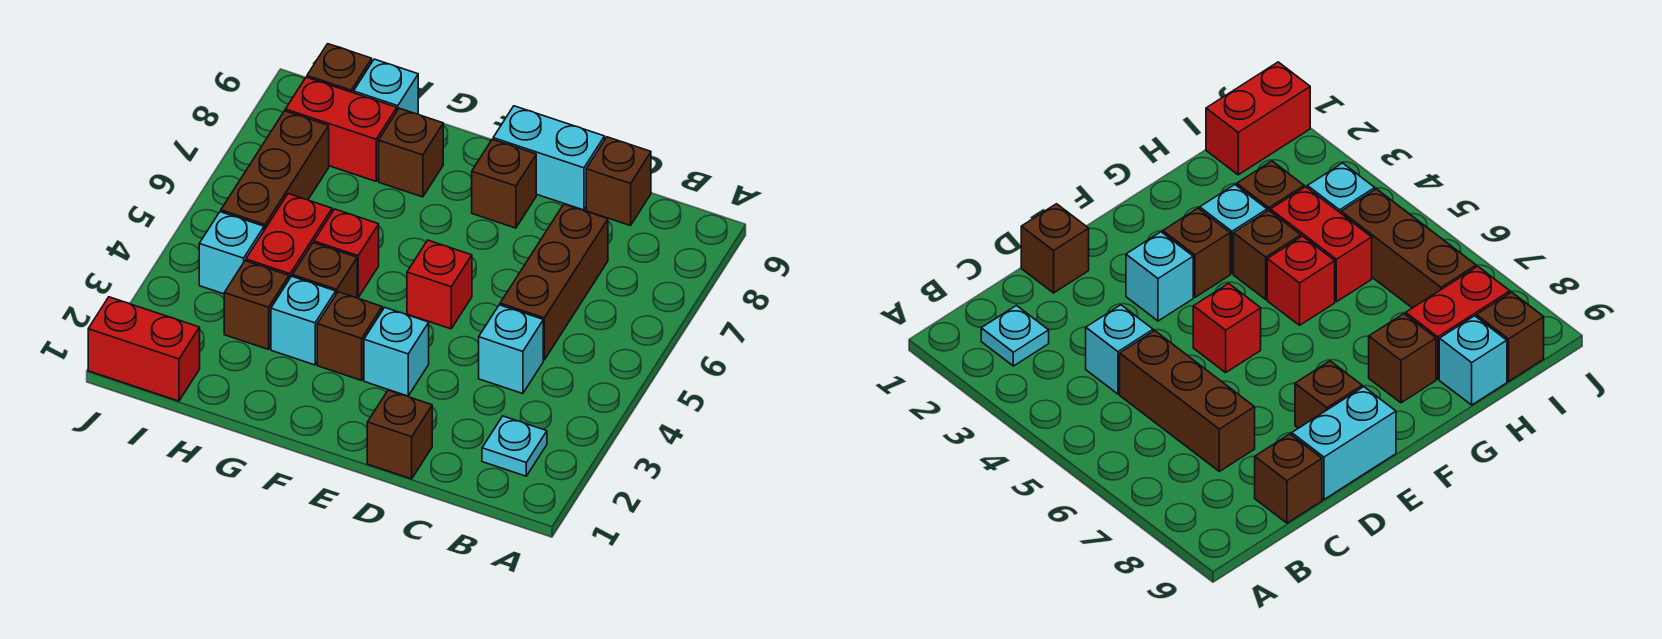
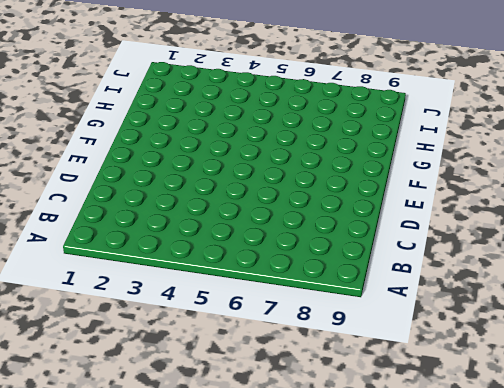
none -> cyan plate B2 level 1
none -> cyan brick C4 level 1
none -> brown brick C5:C7 level 1

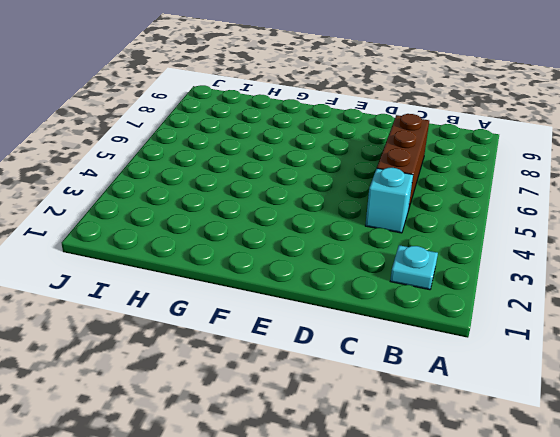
none -> brown brick C9 level 1
none -> brown brick D1 level 1
none -> cyan brick D9:E9 level 1

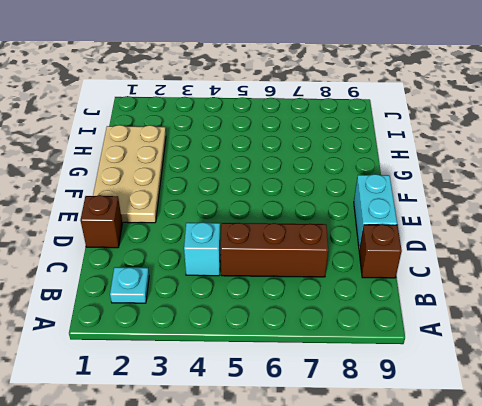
tan plate E1:H2 level 1 -> none
none -> cyan brick E3 level 1
none -> red brick E5 level 1
none -> brown brick E8 level 1

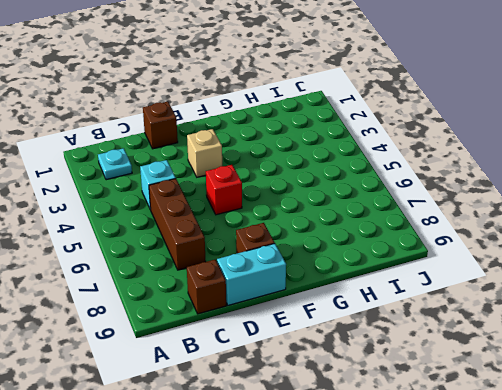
tan brick E3 level 1 -> cyan brick E3 level 1
none -> brown brick F3 level 1
none -> cyan brick G3 level 1
none -> brown brick G4 level 1

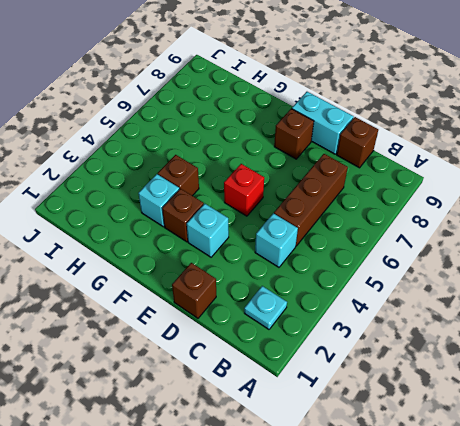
none -> red brick G5 level 1
none -> brown brick G8 level 1
none -> brown brick H3 level 1

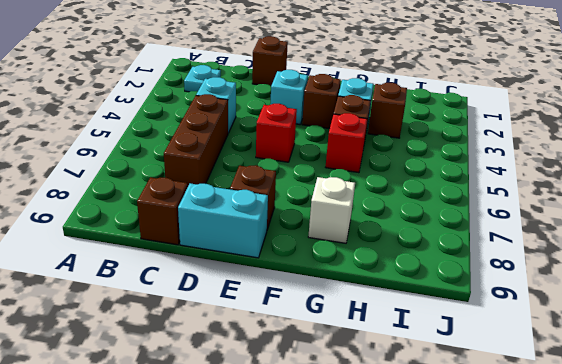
white brick G8 level 1 -> brown brick G8 level 1
none -> red brick H4:H5 level 1
none -> red brick H8:I8 level 1
none -> cyan brick H9 level 1

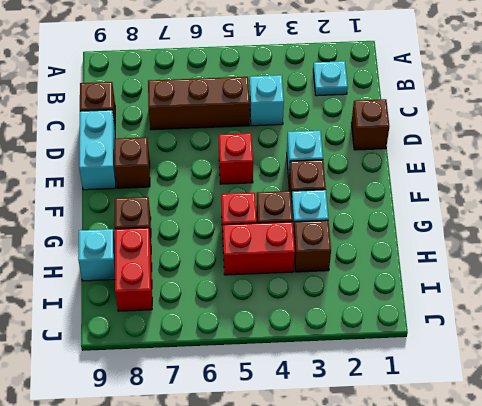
none -> red brick I1:J1 level 1
none -> cyan brick I4 level 1
none -> brown brick I5:I7 level 1

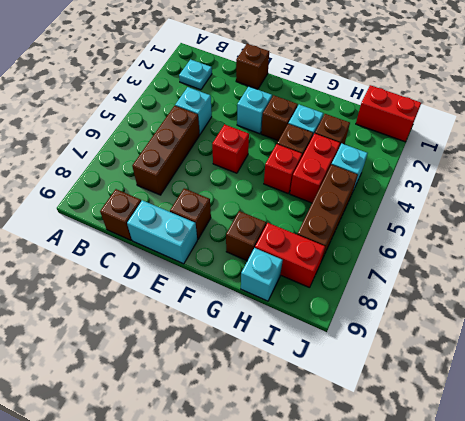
none -> brown brick I9 level 1

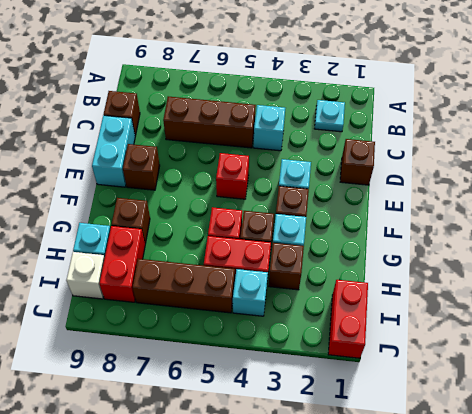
white brick I9 level 1 -> brown brick I9 level 1

